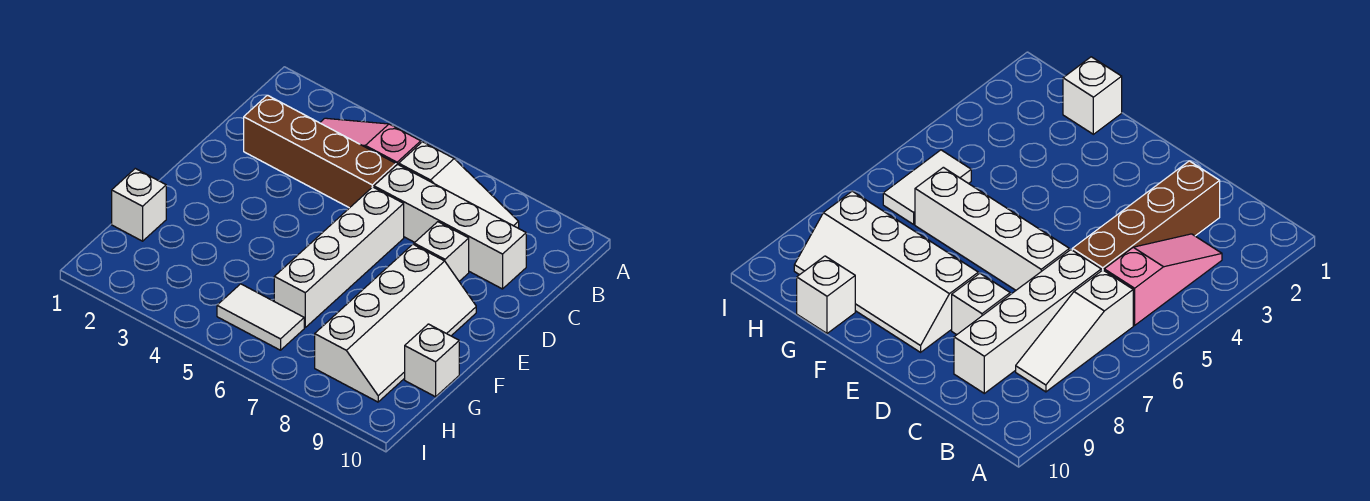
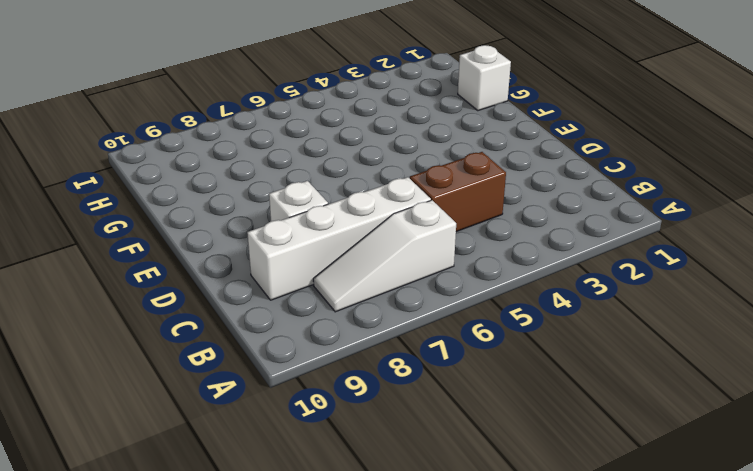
brown brick C4:C5 level 1 -> brown brick C2:C5 level 1
none -> pink slope B3:B5 level 1 top 5
none -> white brick D6:G6 level 1

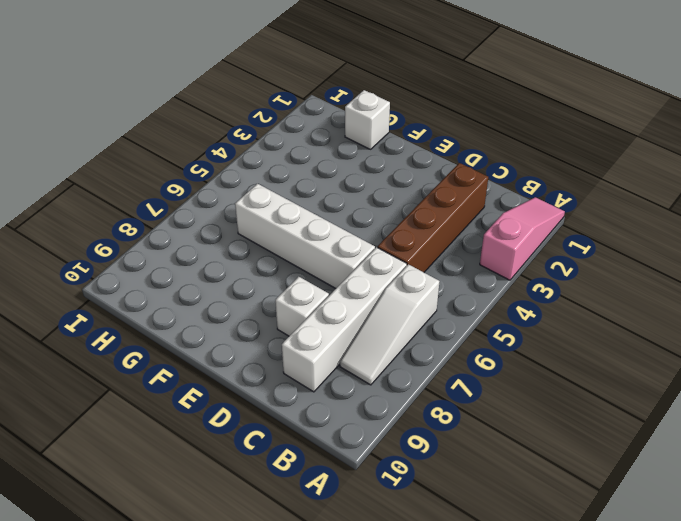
pink slope A1:A3 level 1 top 3 -> pink slope B3:B5 level 1 top 5
none -> white slope E8:H9 level 1 top 8
none -> white brick G10 level 1

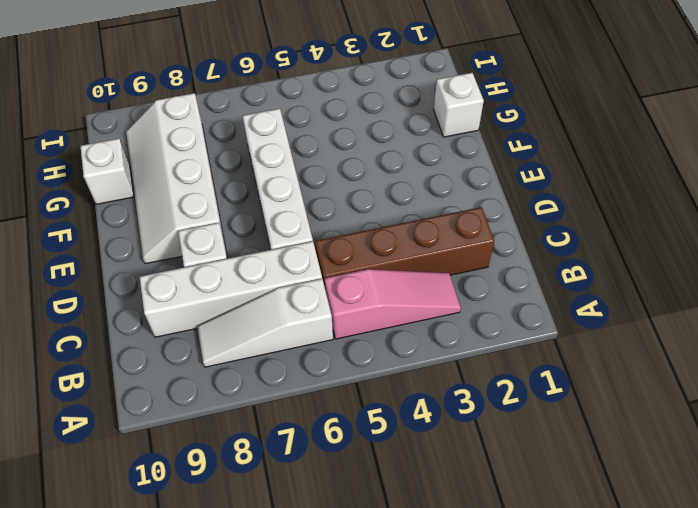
none -> white tile H5:H6 level 1

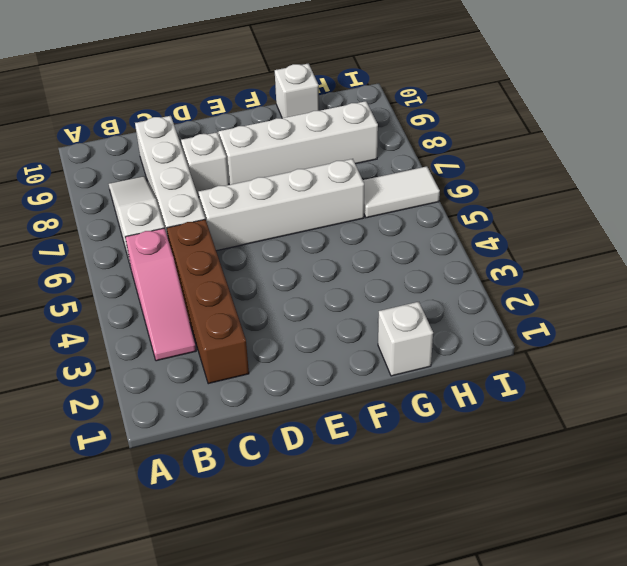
white tile H6:I6 level 1 -> white tile H5:H6 level 1

